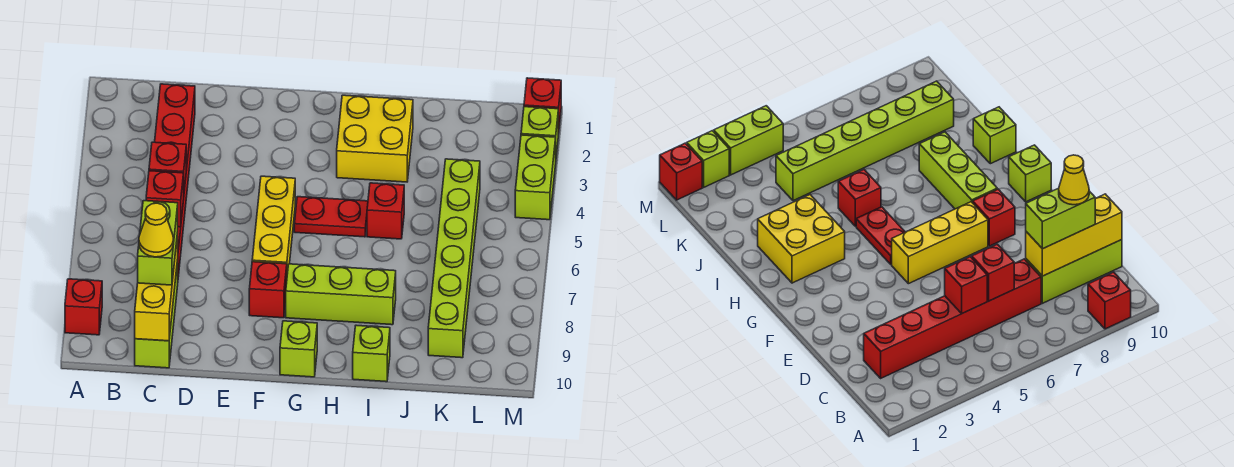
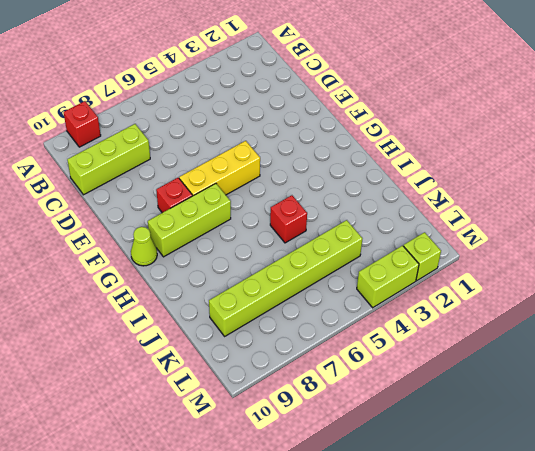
lime brick G7:G9 level 1 -> lime brick G8:I8 level 1
lime cone G10 level 1 -> lime brick G10 level 1
none -> red brick C2:C7 level 1
none -> red plate G5:H5 level 1
none -> yellow brick H2:I3 level 1

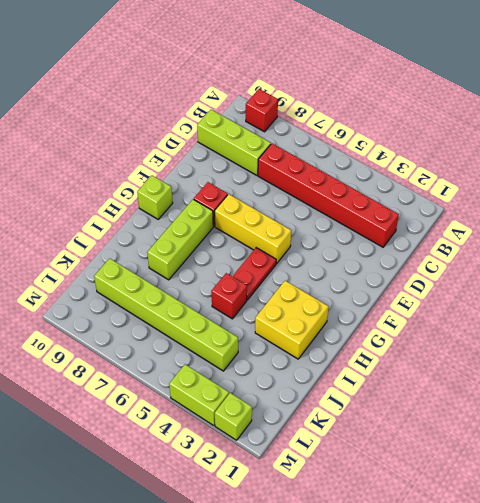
none -> lime brick I10 level 1
none -> red brick M1 level 1
none -> red brick C5 level 2

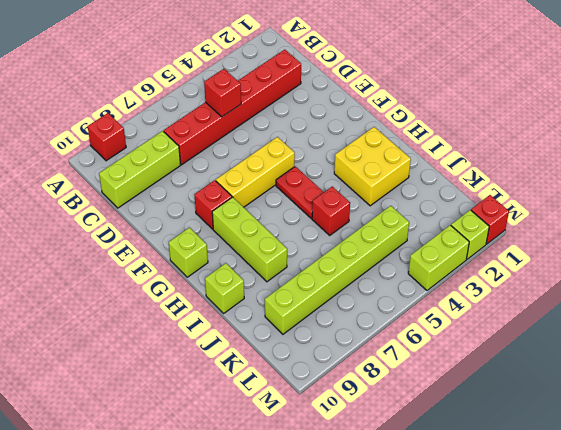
none -> red brick C6 level 2
none -> yellow brick C8:C10 level 2
none -> lime brick C8:C9 level 3

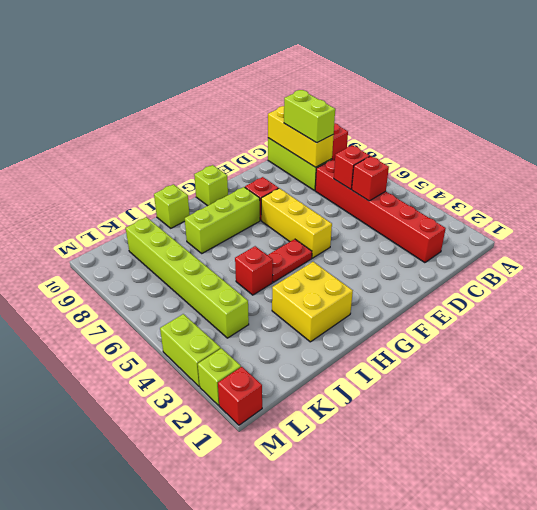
none -> yellow cone C9 level 4

